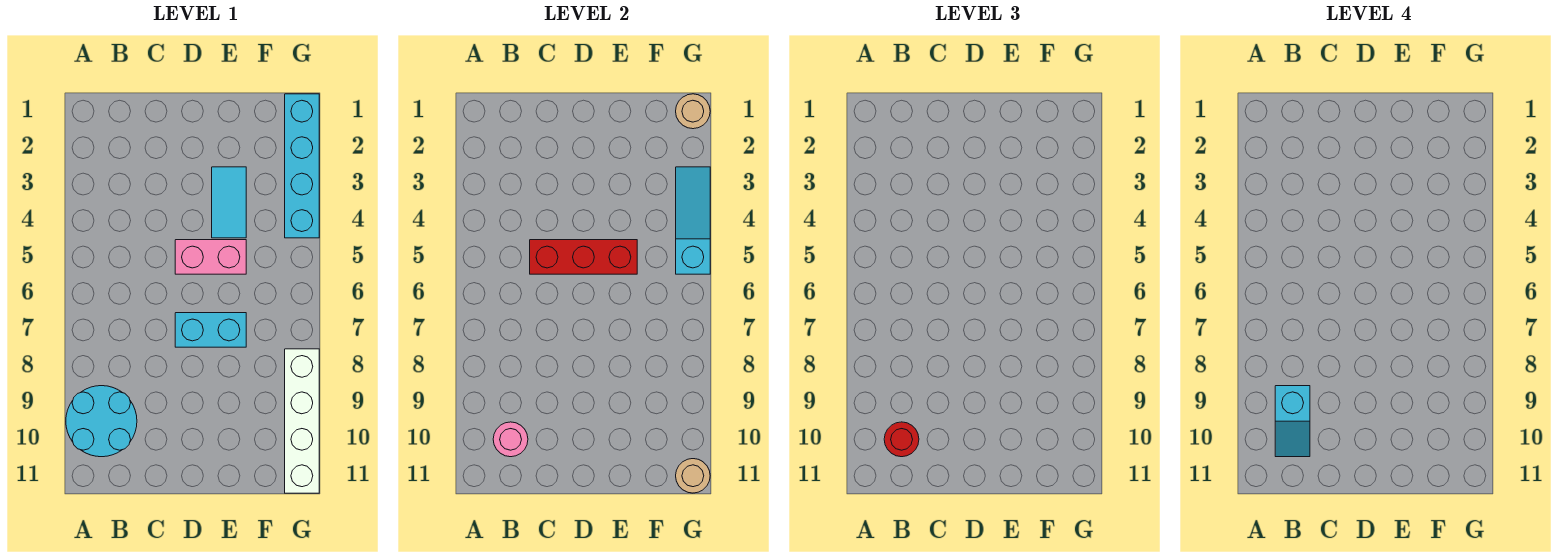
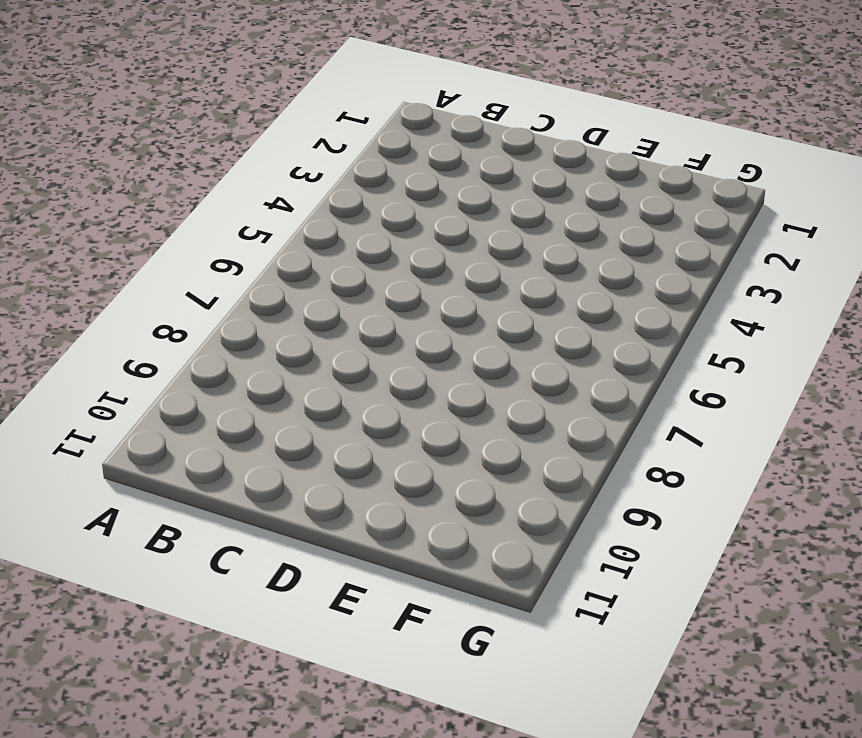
none -> cyan round brick A9:B10 level 1
none -> pink brick D5:E5 level 1
none -> cyan brick D7:E7 level 1

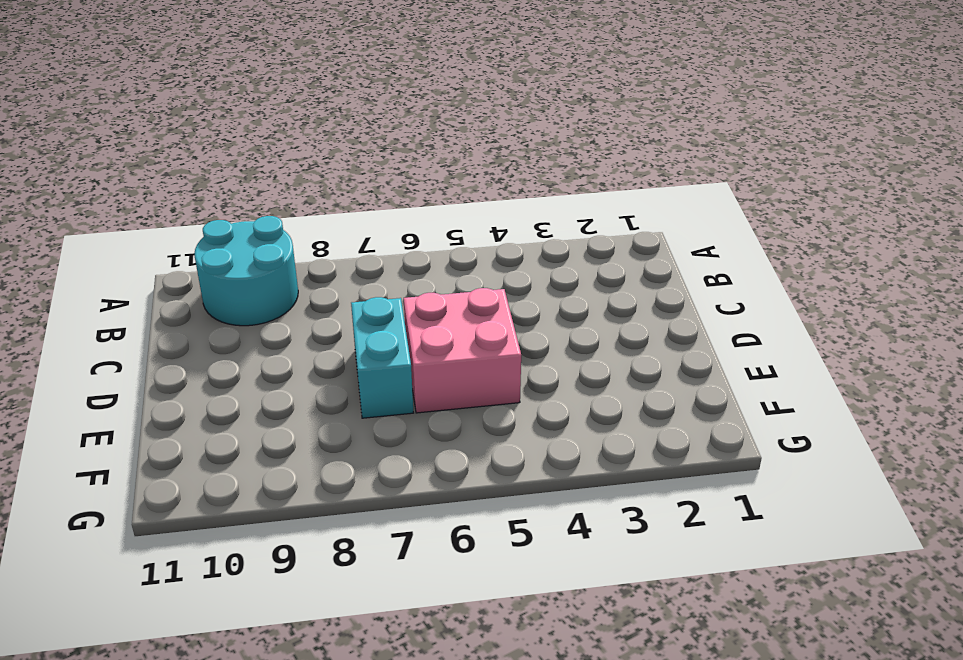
pink brick D5:E6 level 1 -> pink brick D5:E5 level 1
none -> cyan tile E3:E4 level 1
none -> cyan brick G1:G4 level 1
none -> white brick G8:G11 level 1

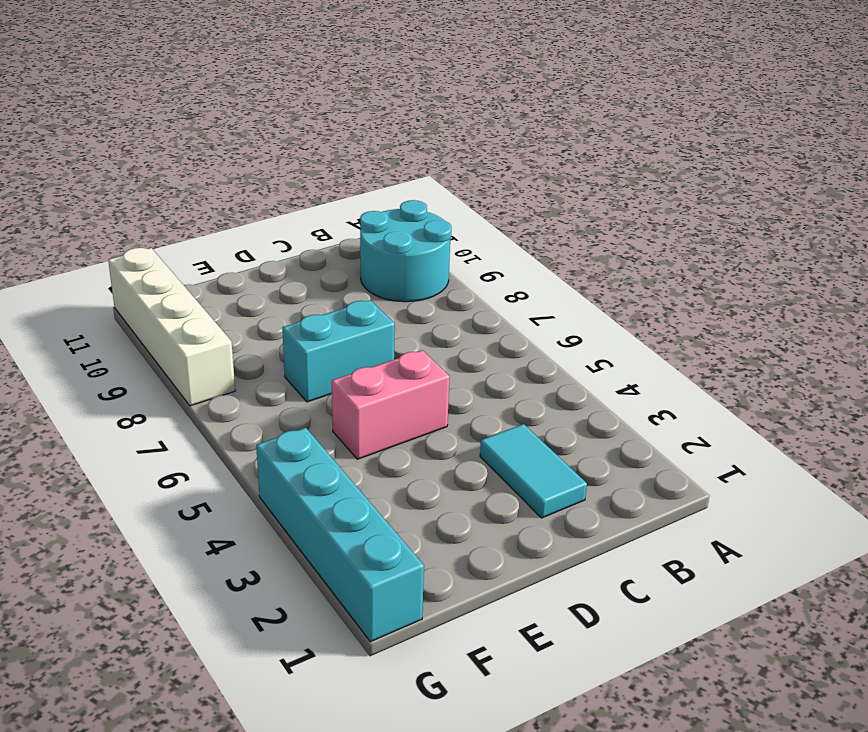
cyan tile C2:C3 level 1 -> cyan tile E3:E4 level 1
none -> pink round brick B10 level 2
none -> red brick C5:E5 level 2
none -> tan round brick G1 level 2

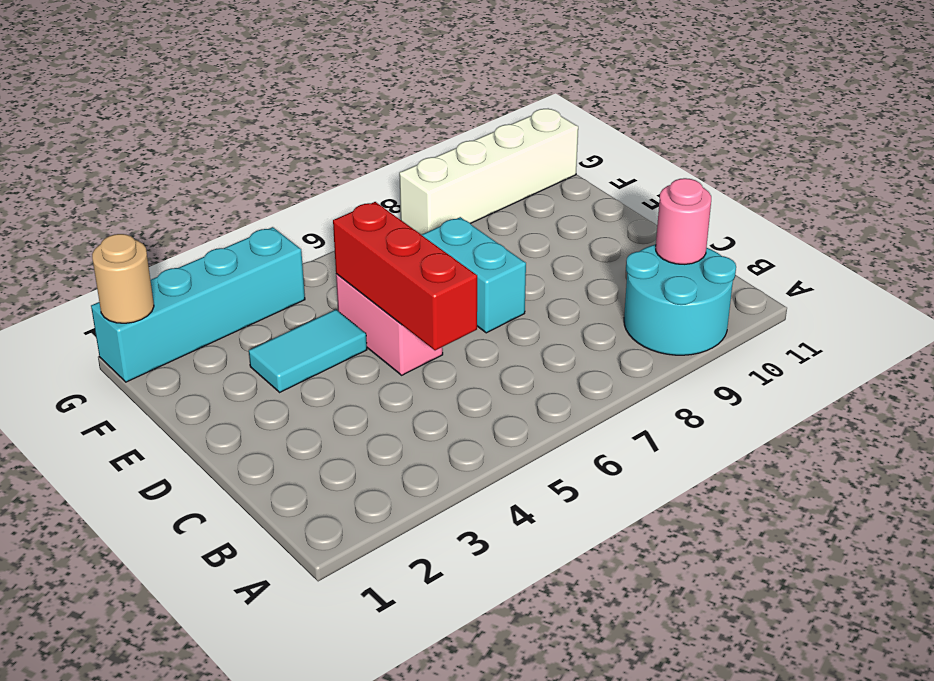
none -> cyan slope G3:G5 level 2 top 5
none -> tan round brick G11 level 2
none -> red round brick B10 level 3

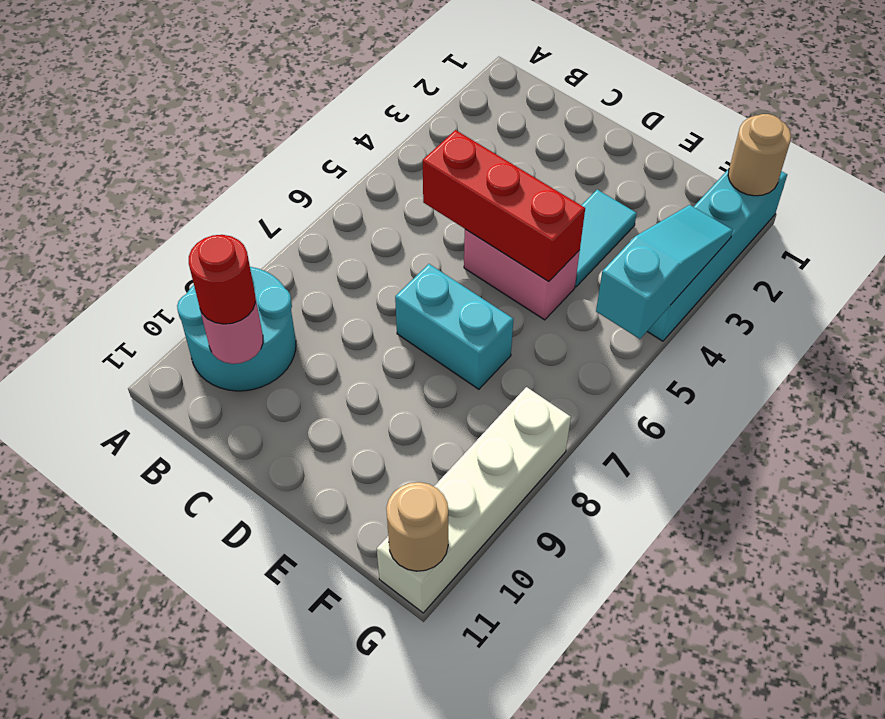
none -> cyan slope B9:B10 level 4 top 9

